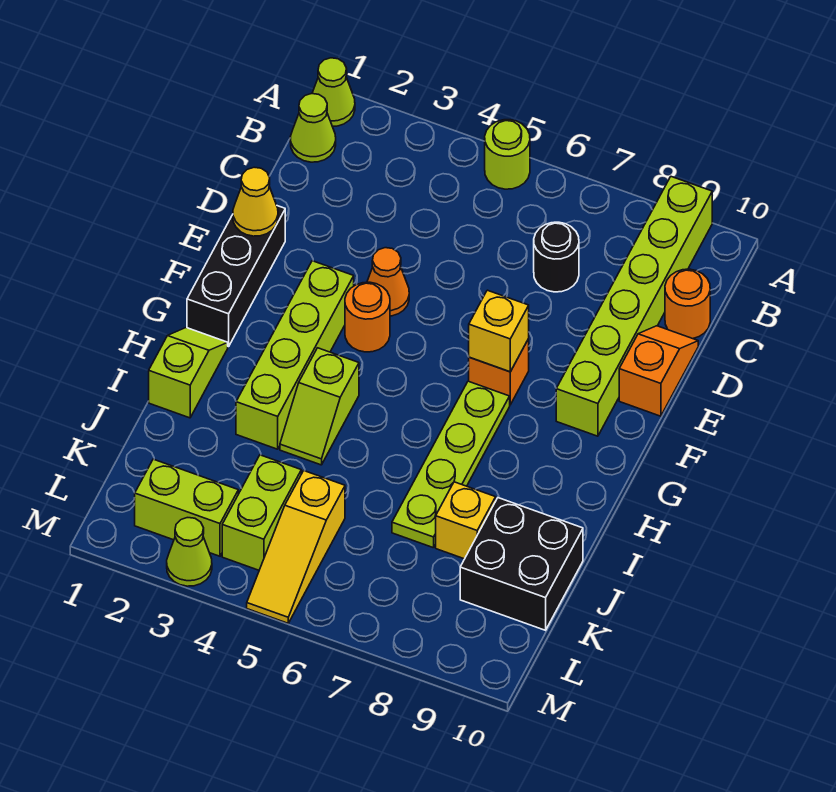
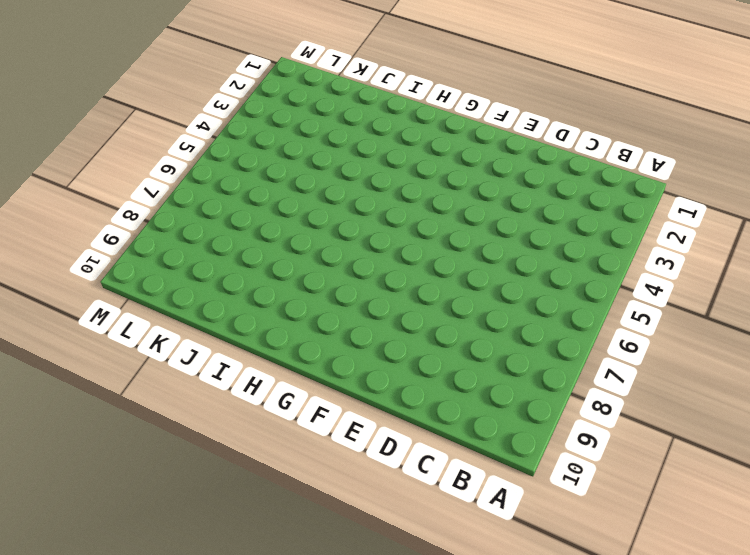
none -> lime cone A1 level 1
none -> lime round brick A5 level 1
none -> lime brick A9:F9 level 1

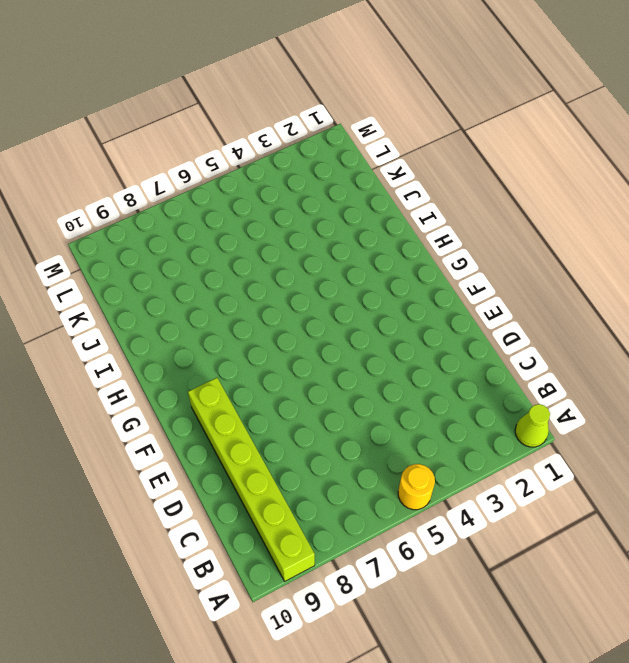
yellow round brick A5 level 1 -> lime round brick A5 level 1
none -> lime cone B1 level 1
none -> black round brick C7 level 1
none -> orange round brick C10 level 1

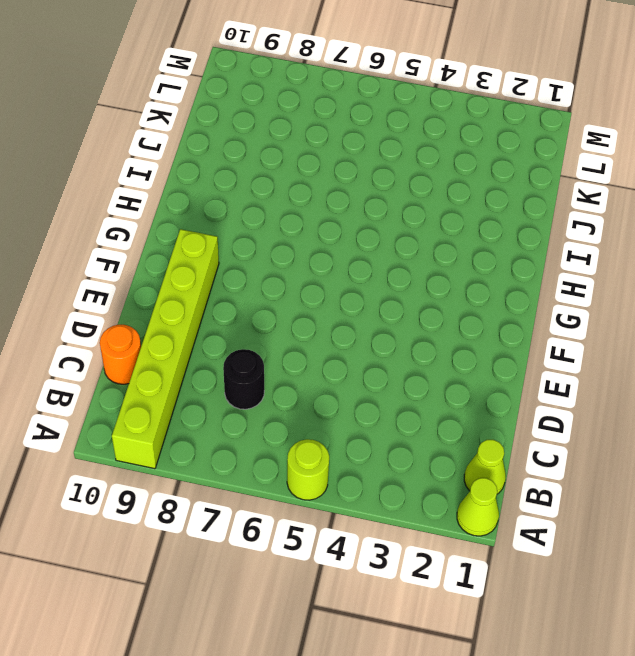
none -> orange slope D10:E10 level 1 top E
none -> black brick E1:G1 level 1
none -> orange cone E4 level 1

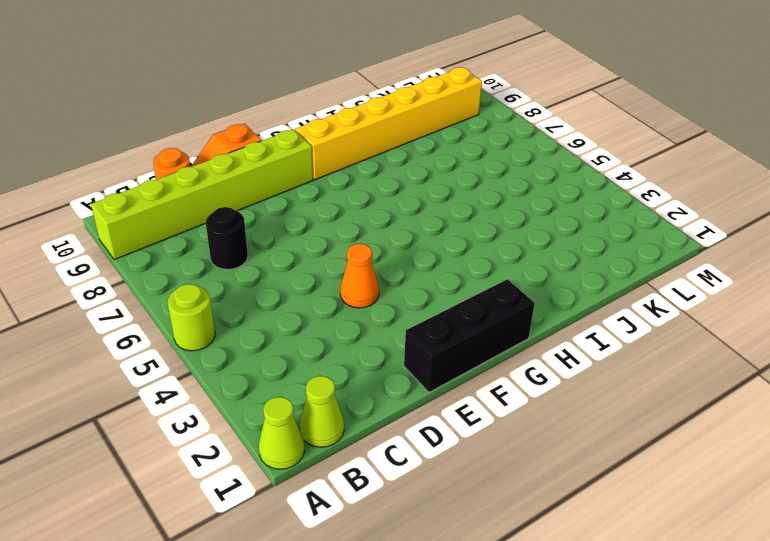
yellow brick G9:L9 level 1 -> black brick J9:K10 level 1
none -> lime brick F3:I3 level 1
none -> orange round brick F4 level 1
none -> orange brick F7 level 1

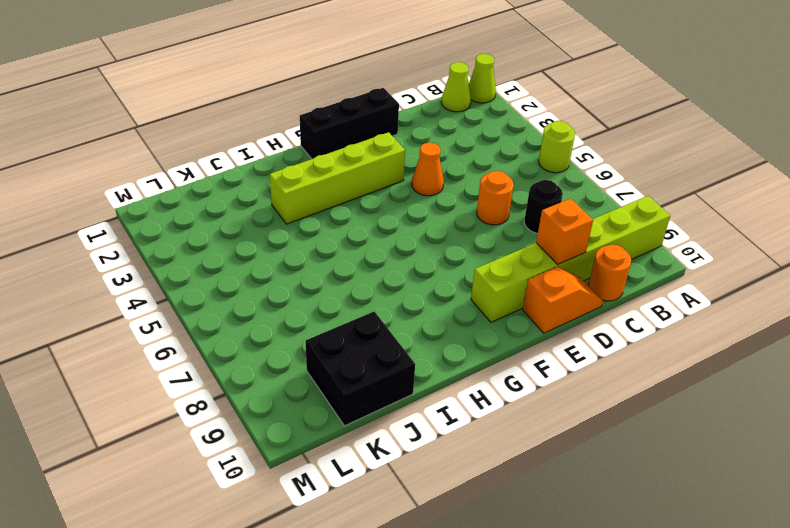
orange round brick D6 level 1 -> orange round brick F4 level 1
orange brick D9 level 2 -> orange brick F7 level 1
none -> lime plate G7:J7 level 1
none -> lime slope H1:I1 level 1 top I
none -> lime slope H4:I4 level 1 top H

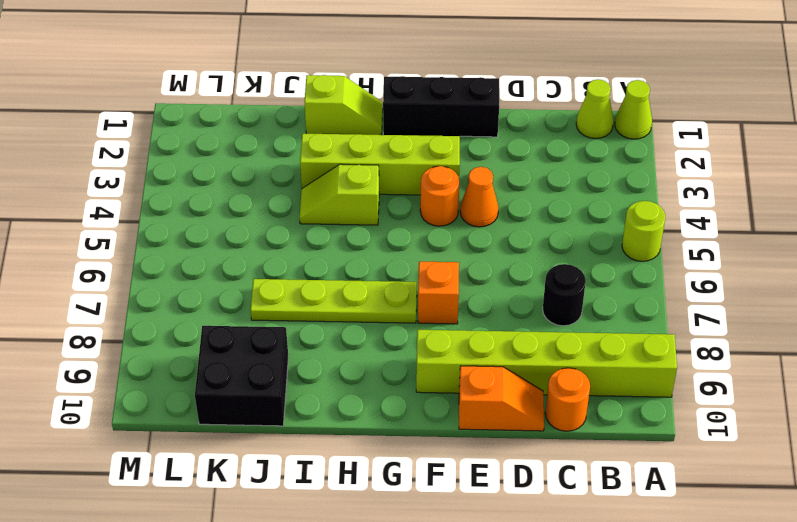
none -> yellow brick J8 level 1
none -> lime brick K4:L4 level 1
none -> yellow slope K5:M5 level 1 top K

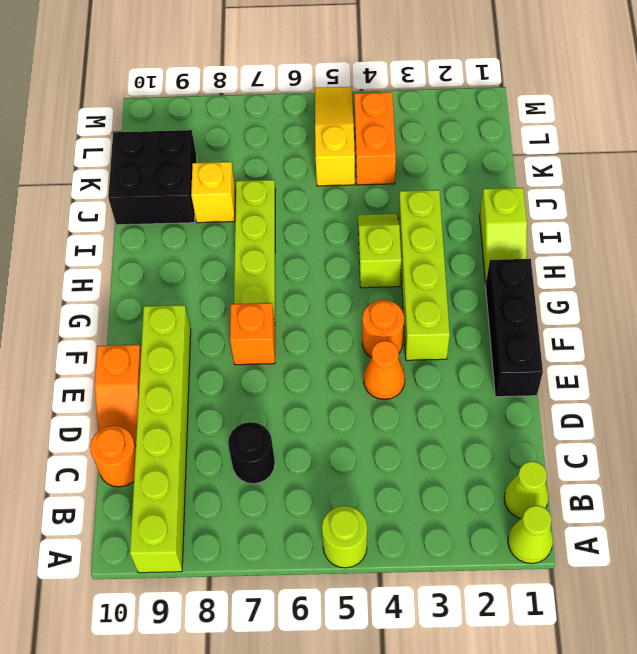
orange brick K4:L4 level 1 -> lime brick K4:L4 level 1
none -> lime brick L2:L3 level 1
none -> lime cone M3 level 1
none -> yellow cone E1 level 2

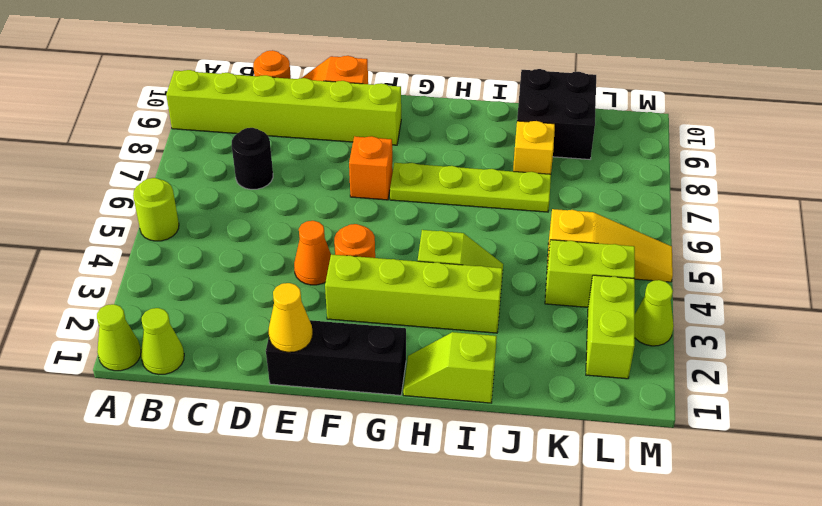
none -> yellow brick F7 level 2

